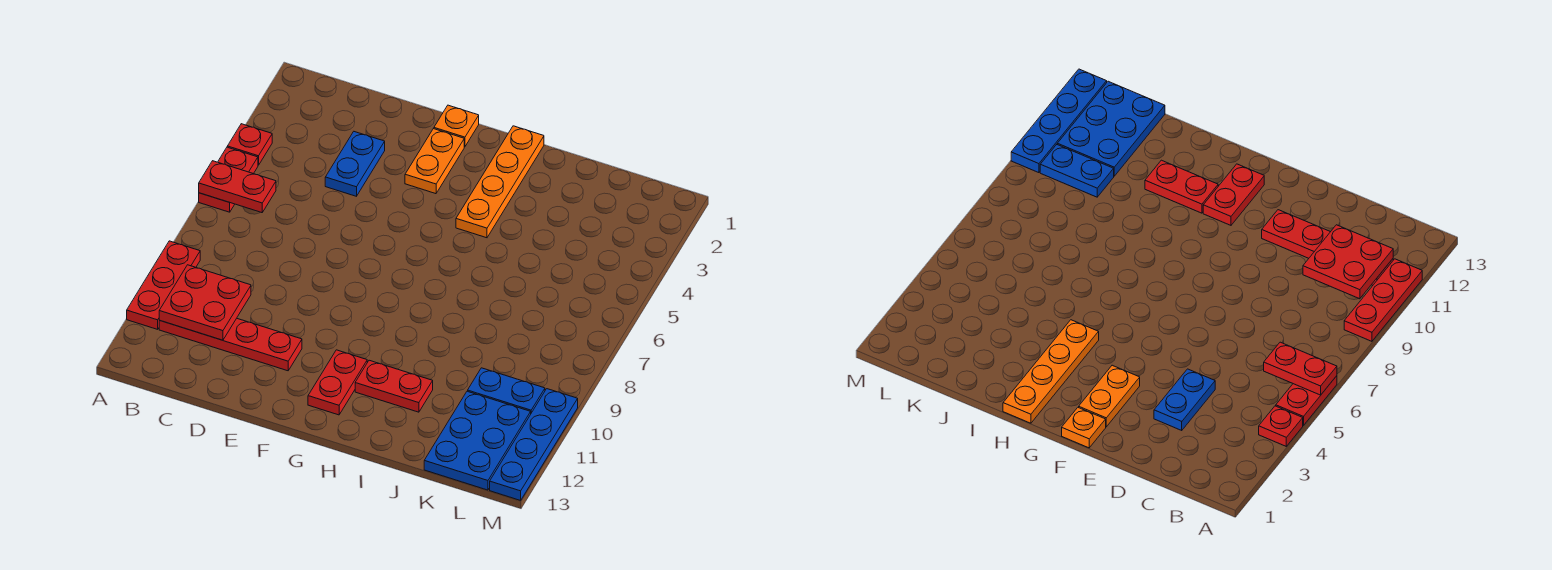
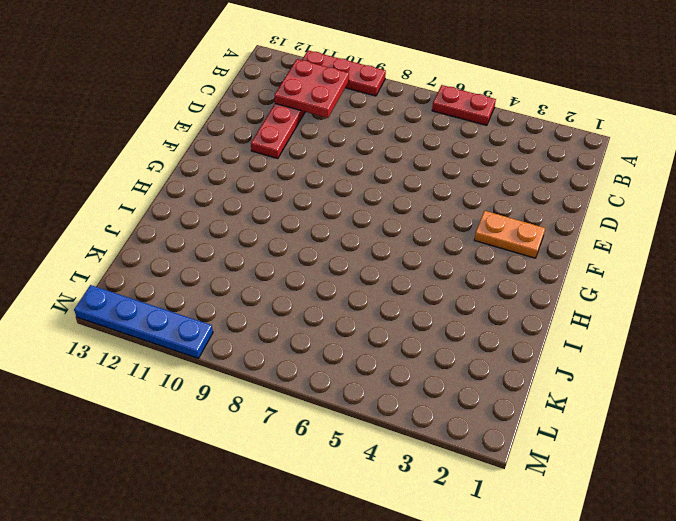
none -> red plate A4 level 1
none -> blue plate D3:D4 level 1
none -> orange plate F1 level 1

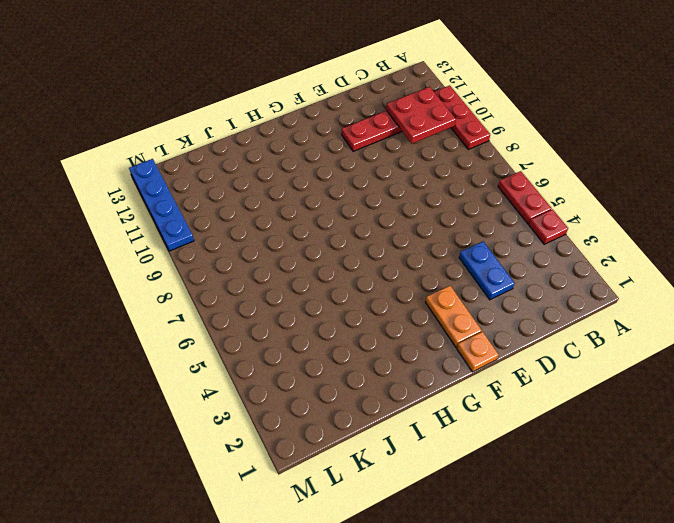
none -> red plate G11:G12 level 1
none -> orange plate H1:H4 level 1
none -> red plate H11:I11 level 1

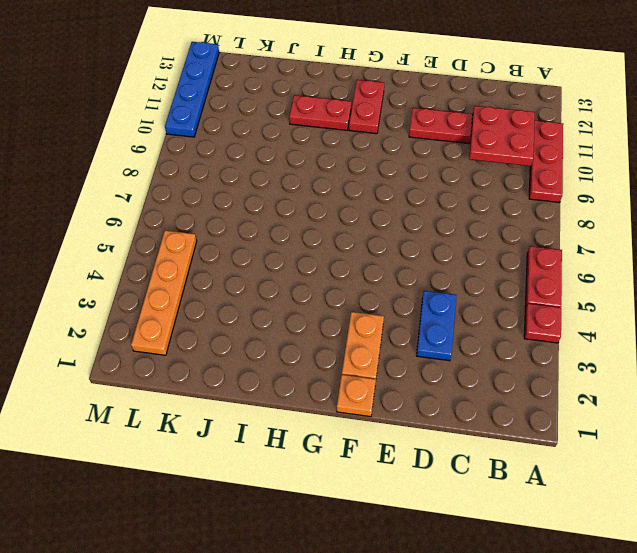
orange plate L2:L5 level 1 -> orange plate H1:H4 level 1
none -> blue plate K10:L10 level 1
none -> blue plate K11:L13 level 1
none -> red plate A6:B6 level 2

